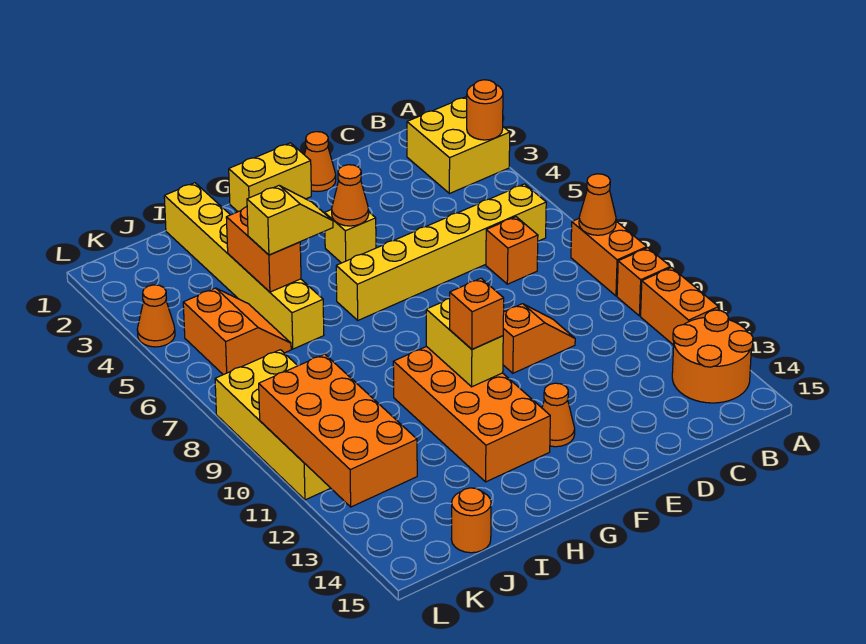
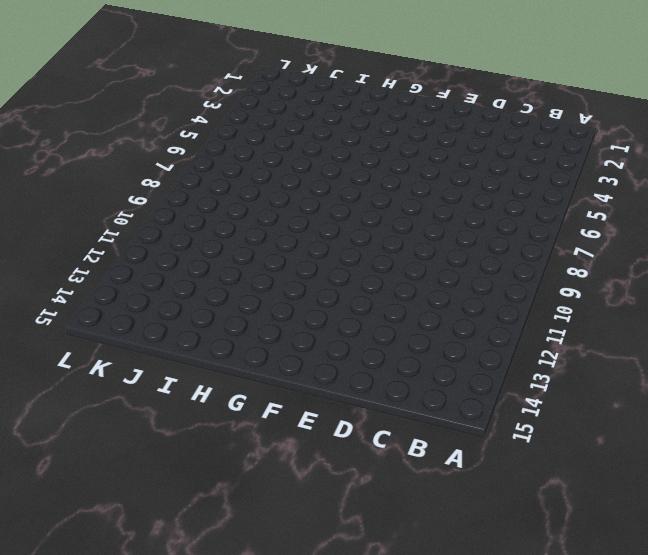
none -> yellow brick A2:B3 level 1
none -> orange brick A8:A9 level 1
none -> orange brick A10 level 1

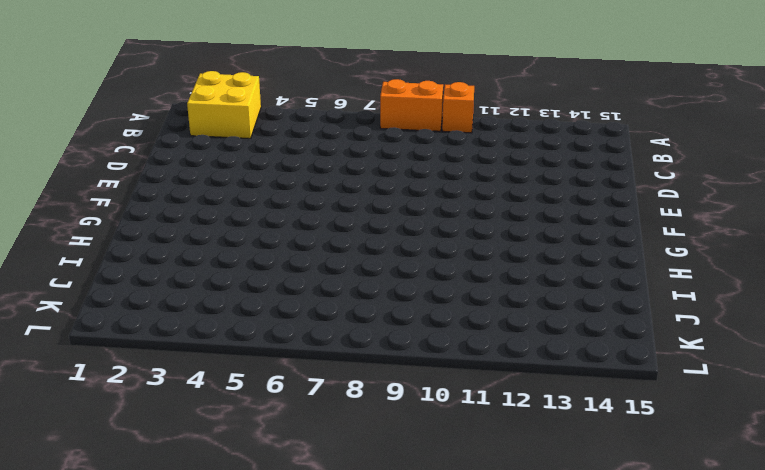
none -> orange brick A11:A12 level 1
none -> orange round brick A13:B14 level 1
none -> yellow brick B6:G6 level 1

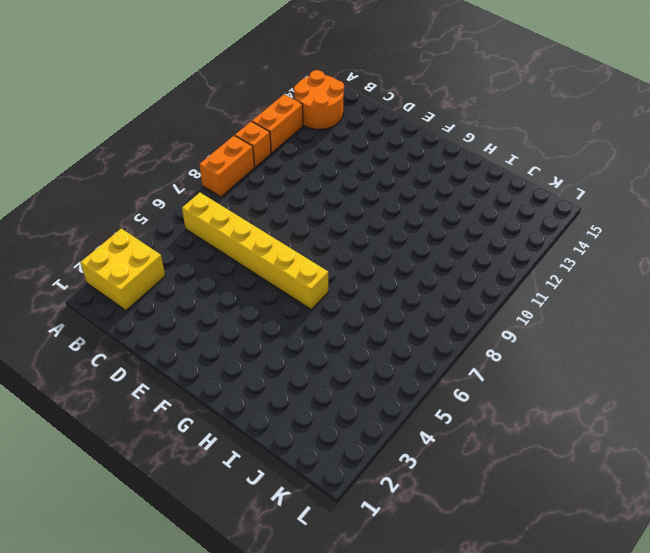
none -> orange brick C7 level 1
none -> orange slope D10:E10 level 1 top E
none -> orange cone E1 level 1

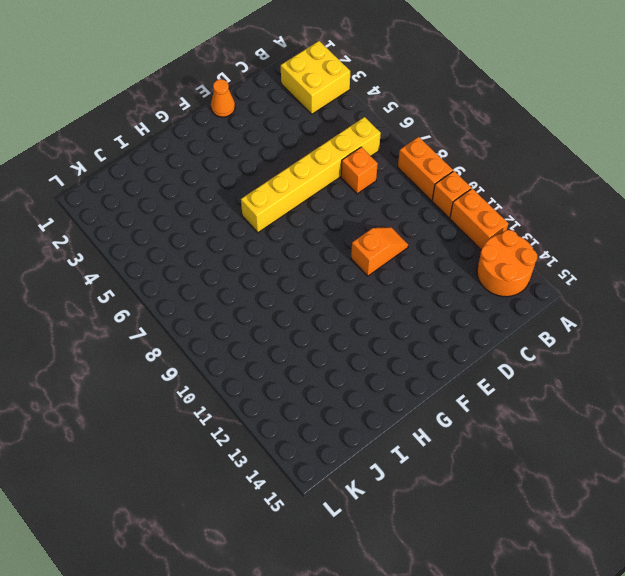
none -> yellow brick F1:G1 level 1
none -> yellow brick F4 level 1
none -> orange cone F13 level 1

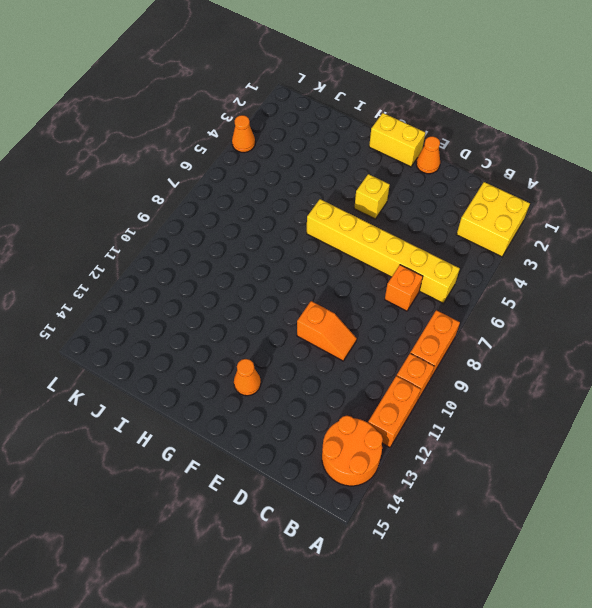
none -> orange brick G10:H13 level 1
none -> yellow brick I1:I6 level 1
none -> orange slope J5:K6 level 1 top K

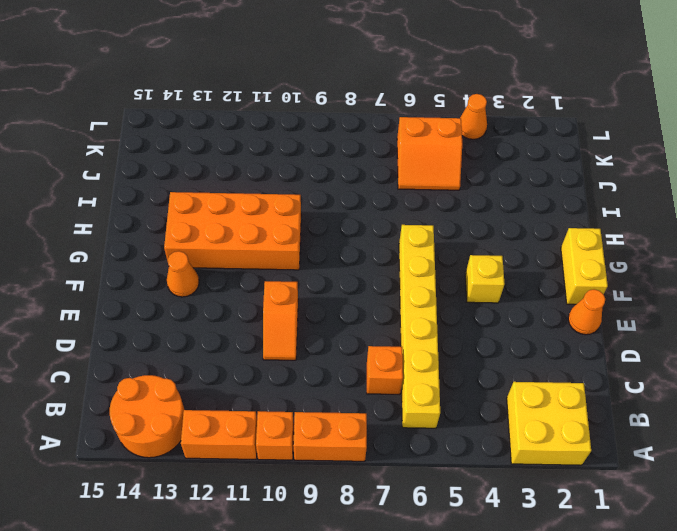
none -> yellow brick I1:I6 level 1
none -> orange round brick J15 level 1
none -> yellow brick K8:L11 level 1

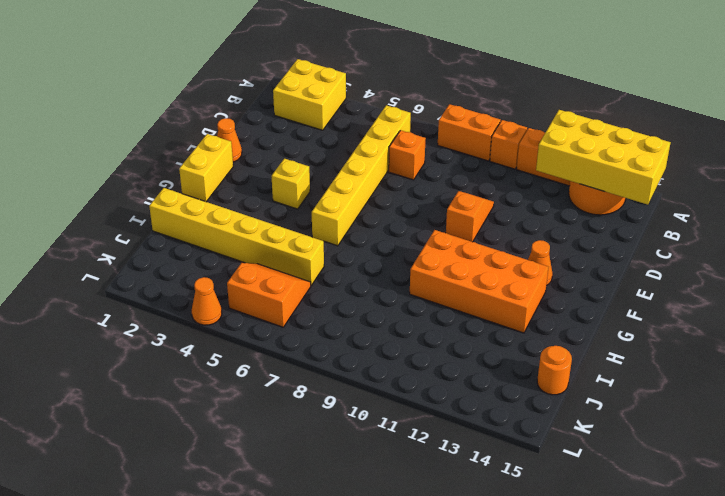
yellow brick A12:B15 level 2 -> yellow brick K8:L11 level 1
none -> orange round brick A3 level 2
none -> orange cone A8 level 2
none -> orange cone F4 level 2

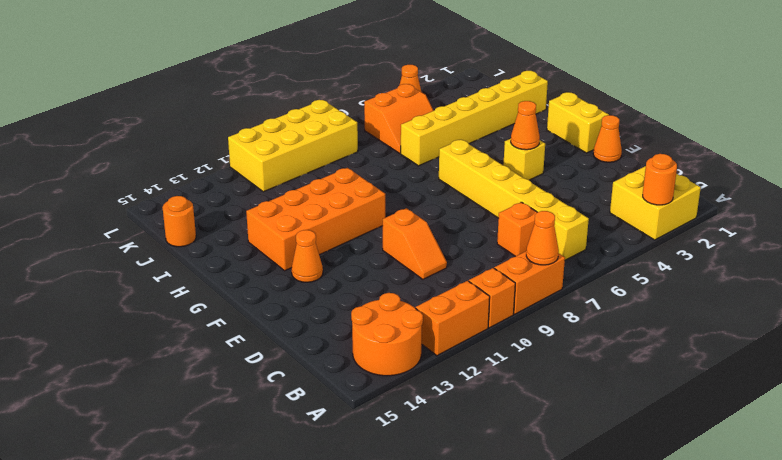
none -> yellow brick G10:G11 level 2
none -> orange brick I4:I5 level 2
none -> orange brick K10:L13 level 2

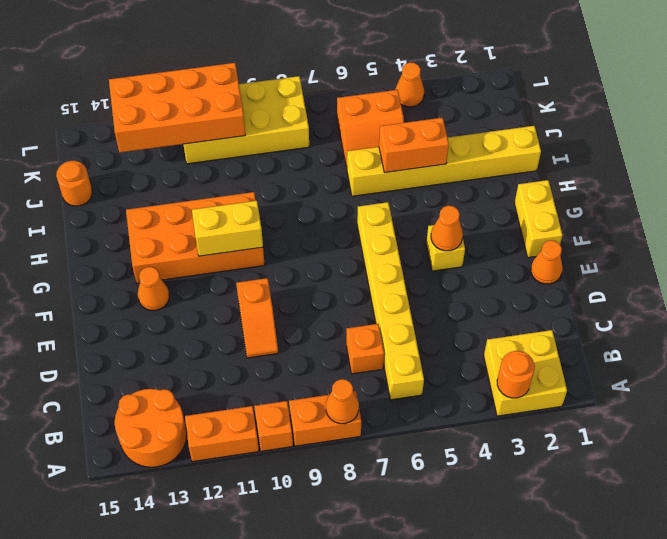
none -> orange brick G11 level 3
none -> yellow slope H5:I5 level 3 top I

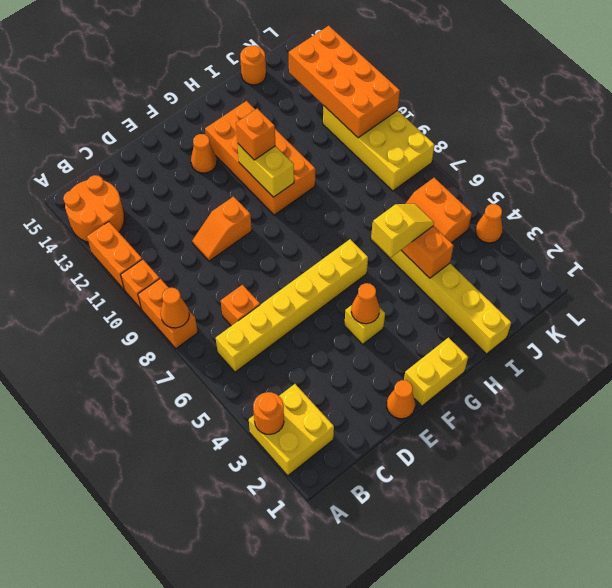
yellow slope H5:I5 level 3 top H -> yellow slope H5:I5 level 3 top I

